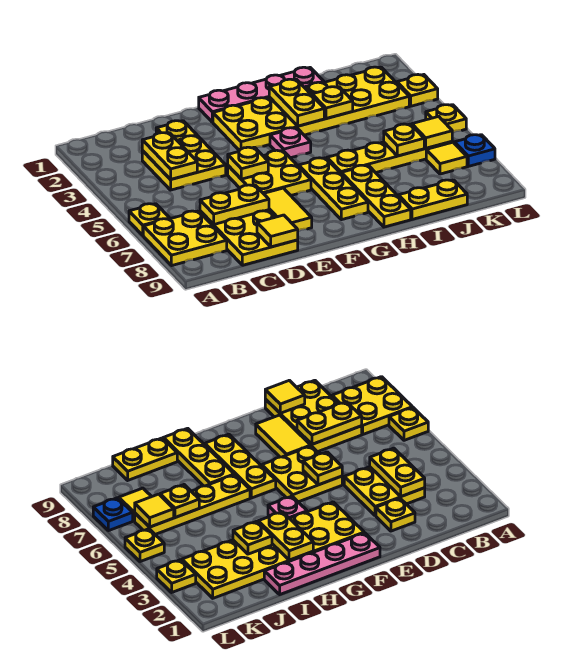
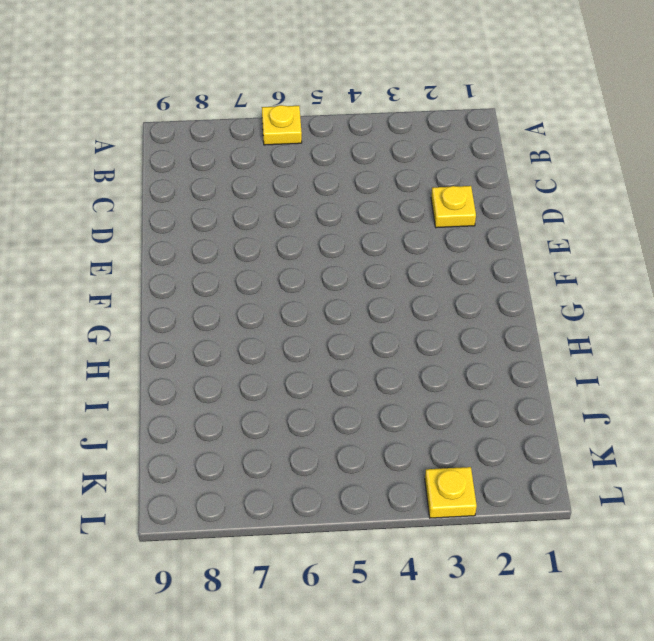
none -> yellow plate A7:B8 level 1
none -> yellow plate C3:D4 level 1
none -> yellow plate C7:D9 level 1

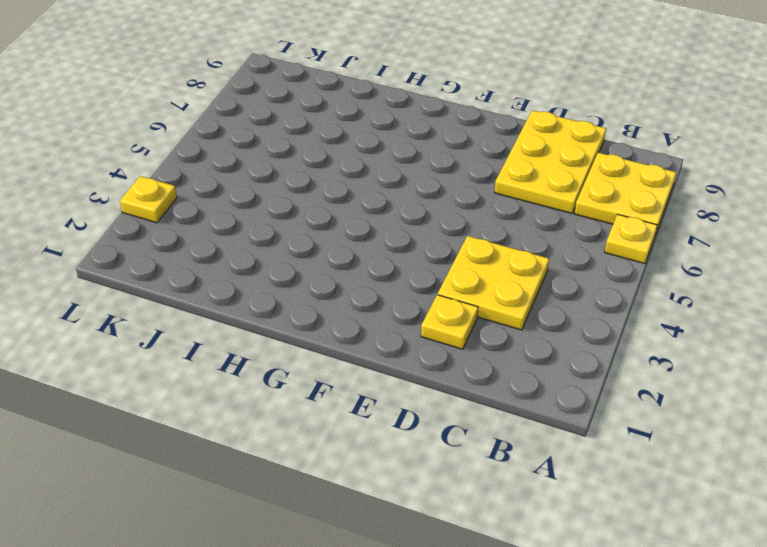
none -> yellow plate E5:F6 level 1
none -> yellow tile E7:E8 level 1
none -> pink plate F1:I1 level 1

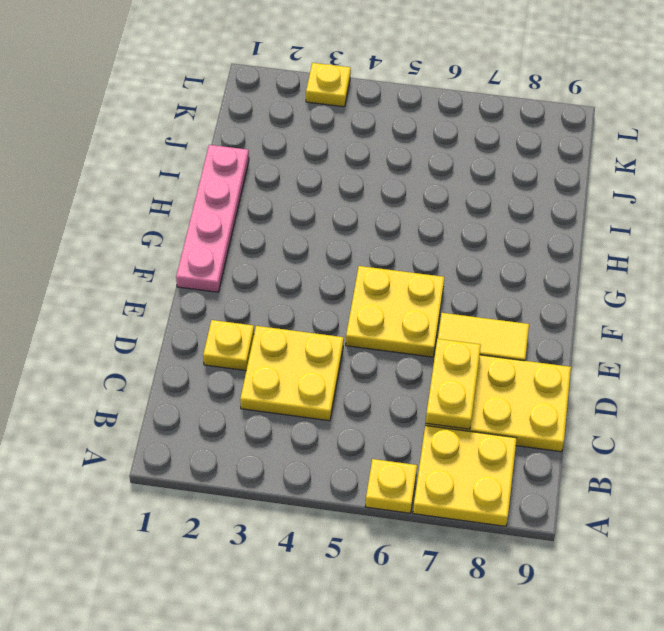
none -> yellow plate F2:K3 level 1
none -> pink plate G4 level 1
none -> yellow plate G6:G8 level 1

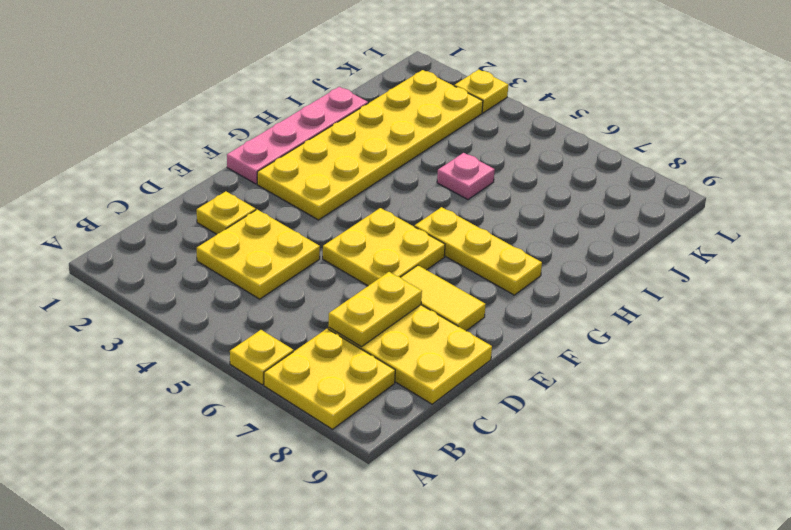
pink plate I5 level 1 -> pink plate G4 level 1
none -> yellow plate H6:K6 level 1
none -> yellow plate H7:H9 level 1
none -> yellow plate I9:J9 level 1

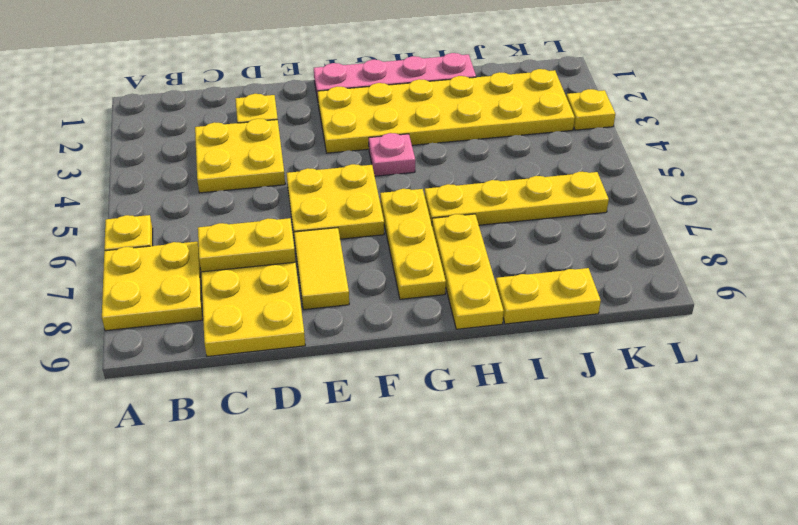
none -> yellow tile K7 level 1
none -> yellow plate L5 level 1
none -> blue plate L7 level 1

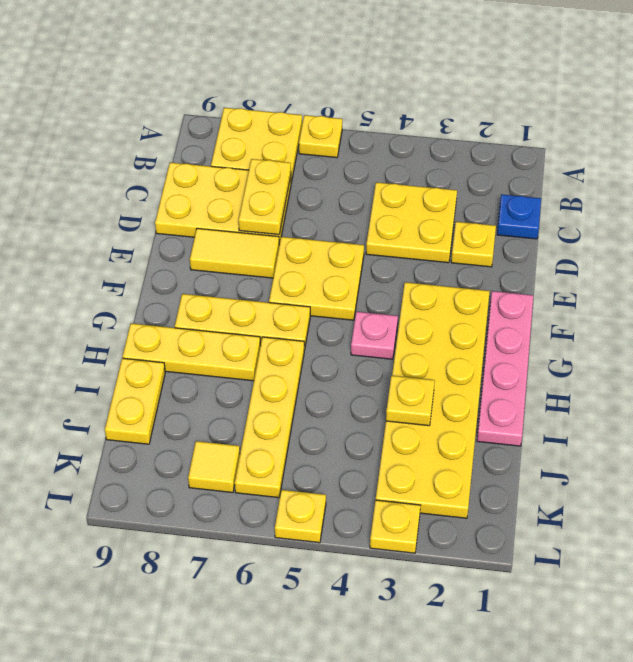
blue plate C1 level 1 -> blue plate L7 level 1
none -> yellow plate C3:C4 level 2
none -> yellow tile D9 level 2
none -> yellow plate E5 level 2

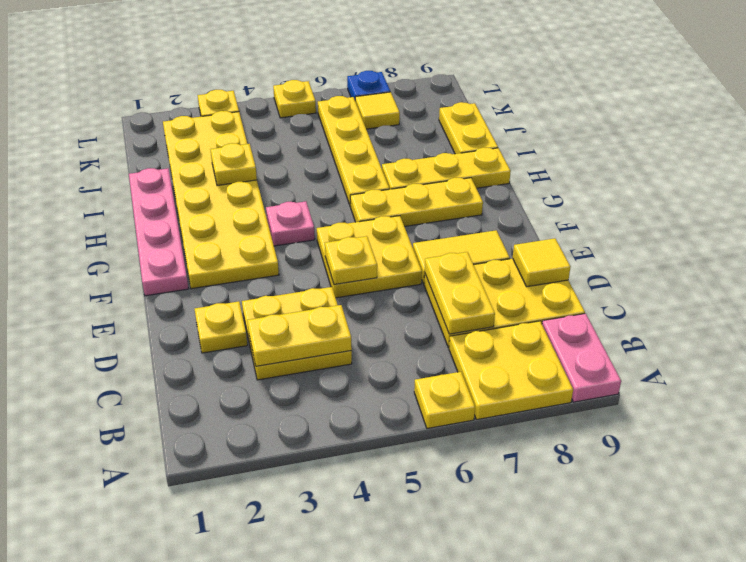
pink plate A9:B9 level 1 -> none
none -> yellow plate H2:H3 level 2
none -> yellow plate J6 level 2
none -> yellow tile K6 level 2

